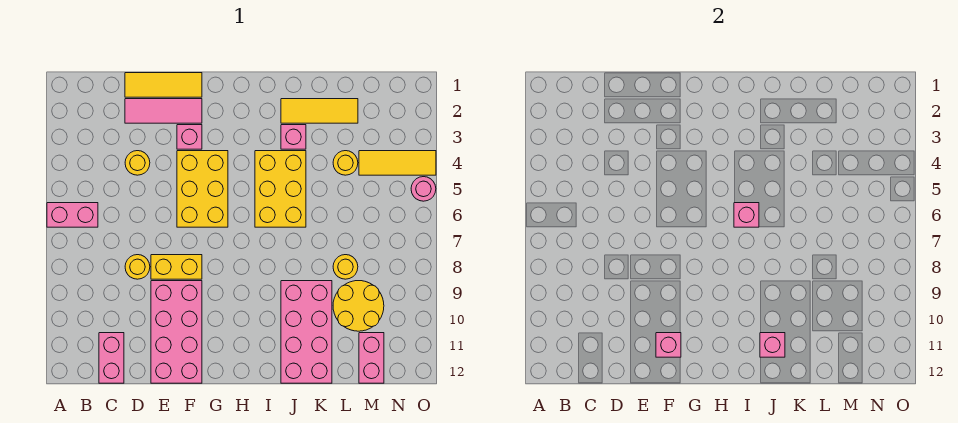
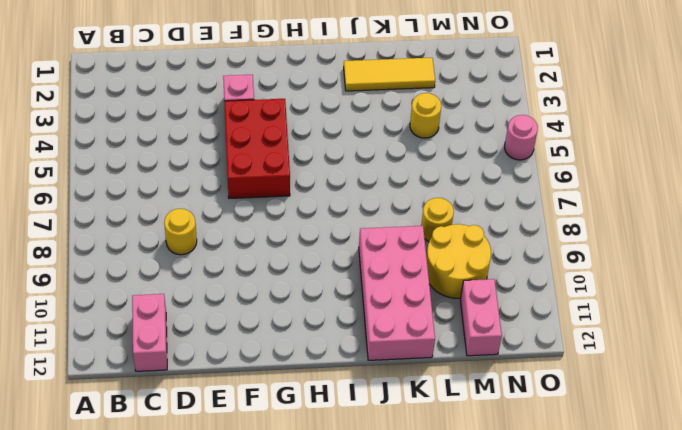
red brick F4:G6 level 1 -> yellow brick F4:G6 level 1
none -> pink brick A6:B6 level 1
none -> yellow tile D1:F1 level 1
none -> pink tile D2:F2 level 1

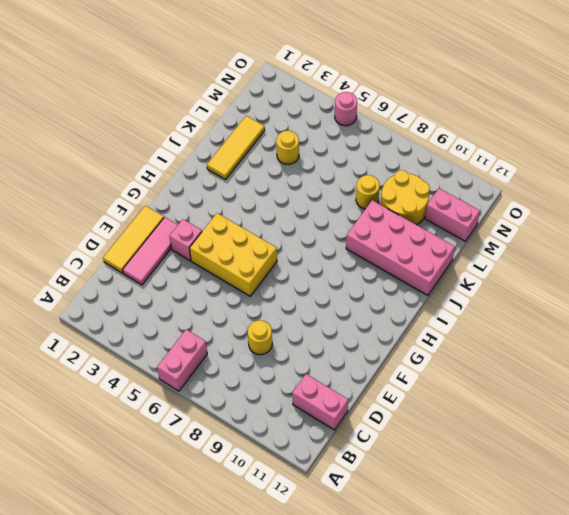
none -> yellow round brick D4 level 1
none -> yellow brick E8:F8 level 1
none -> pink brick E9:F12 level 1

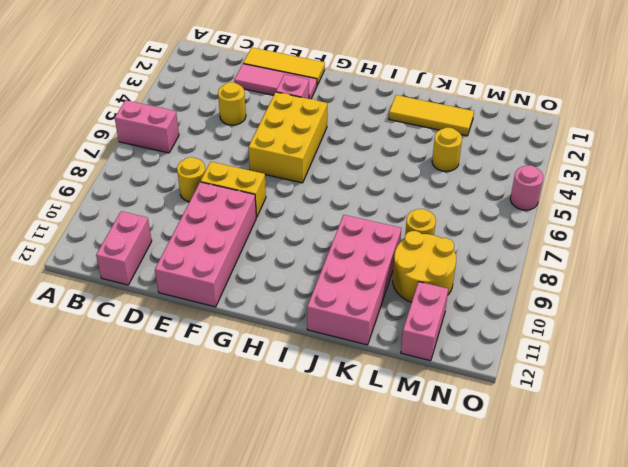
none -> yellow brick I4:J6 level 1
none -> pink brick J3 level 1
none -> yellow tile M4:O4 level 1

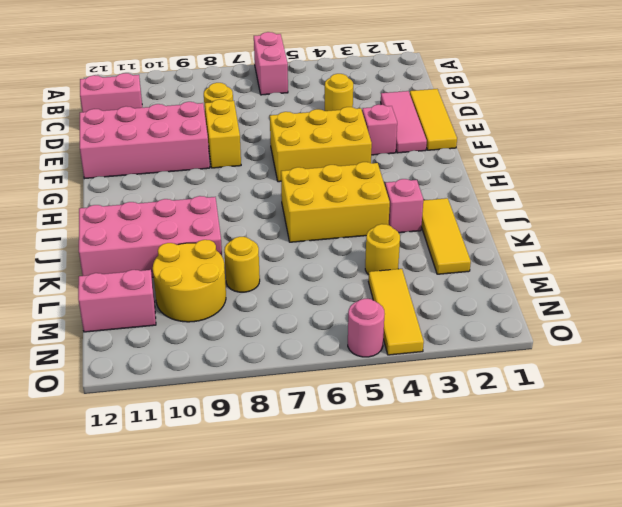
none -> pink brick F11 level 2
none -> pink brick I6 level 2
none -> pink brick J11 level 2

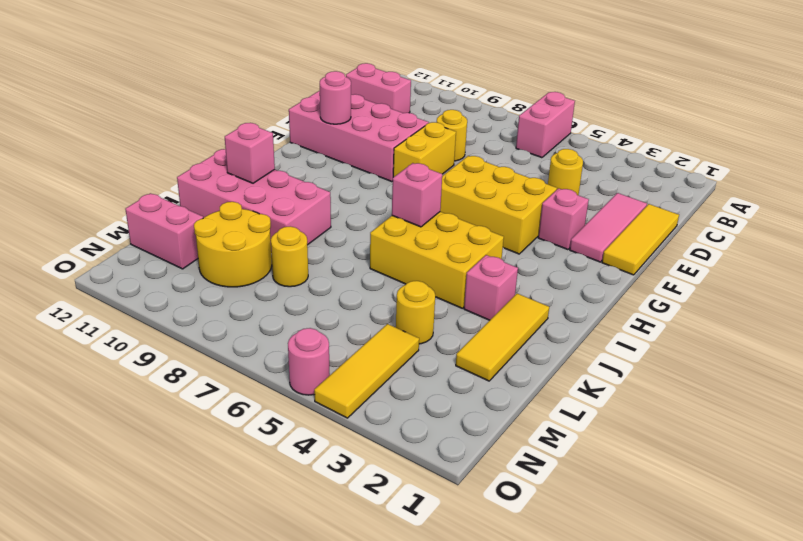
pink round brick F11 level 2 -> pink brick F11 level 2

